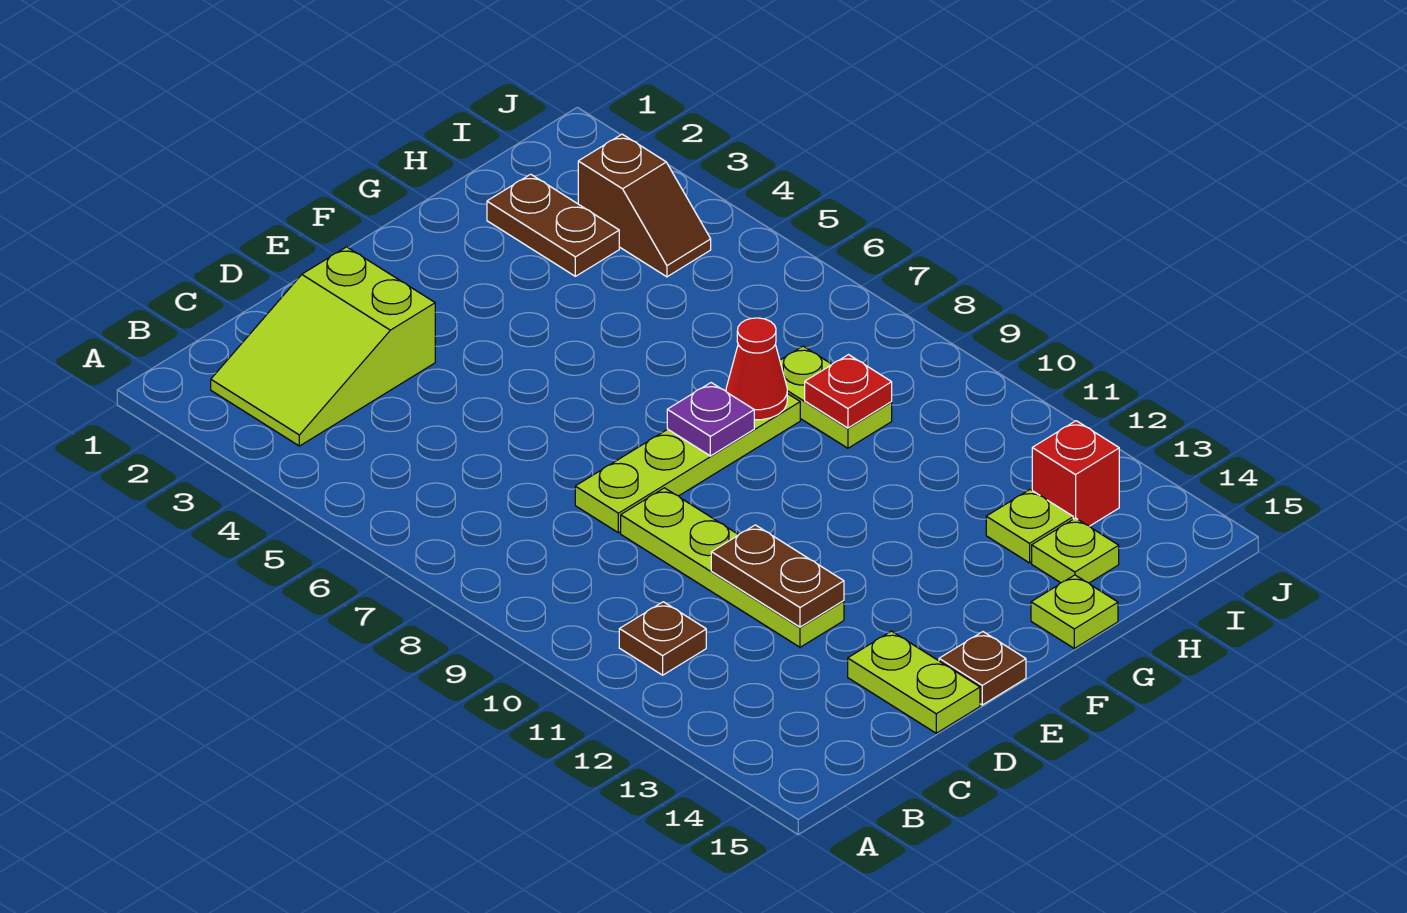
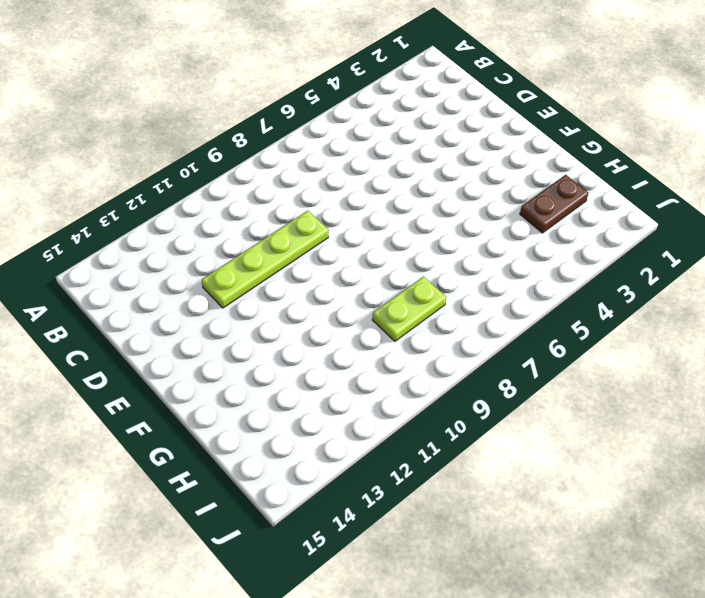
none -> lime slope B2:D3 level 1 top D
none -> brown plate B11 level 1
none -> lime plate D8:G8 level 1

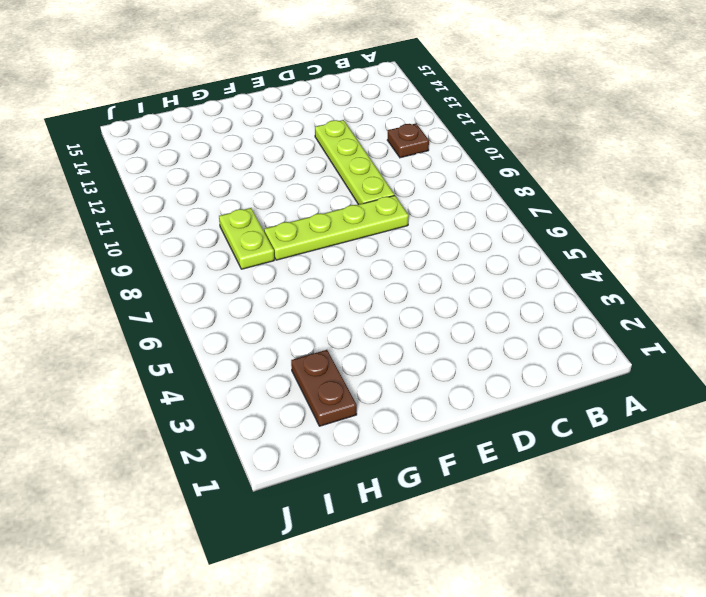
none -> lime slope B2:D3 level 1 top D
none -> lime plate D14:D15 level 1
none -> brown plate E15 level 1

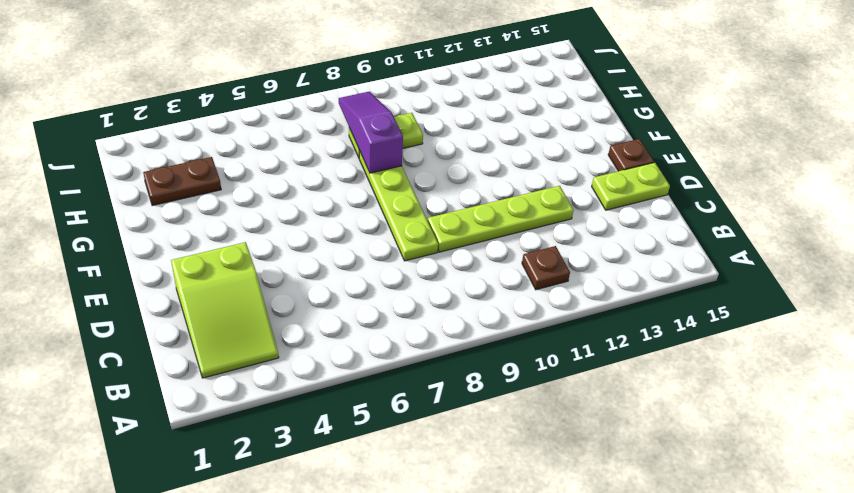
purple slope G8:I8 level 2 top G -> red cone G8 level 2
none -> lime plate G15 level 1
none -> lime plate H13 level 1
none -> lime plate H14 level 1

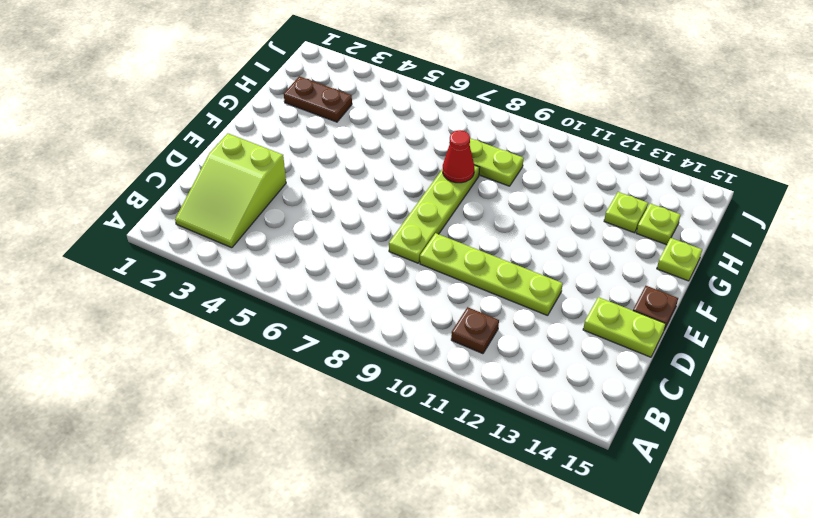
none -> brown slope I3:I4 level 1 top 3
none -> red brick I13 level 1
none -> brown plate D11:D12 level 2

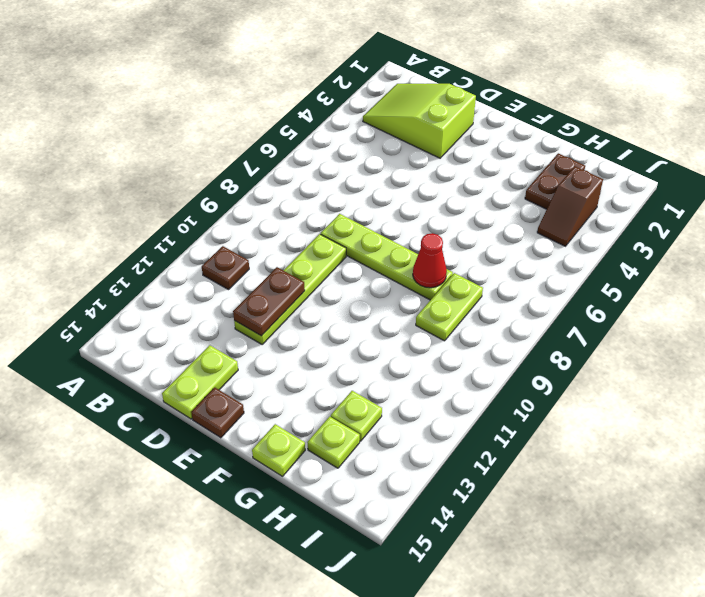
none -> red brick I13 level 1
none -> purple plate F8 level 2
none -> red plate H9 level 2

